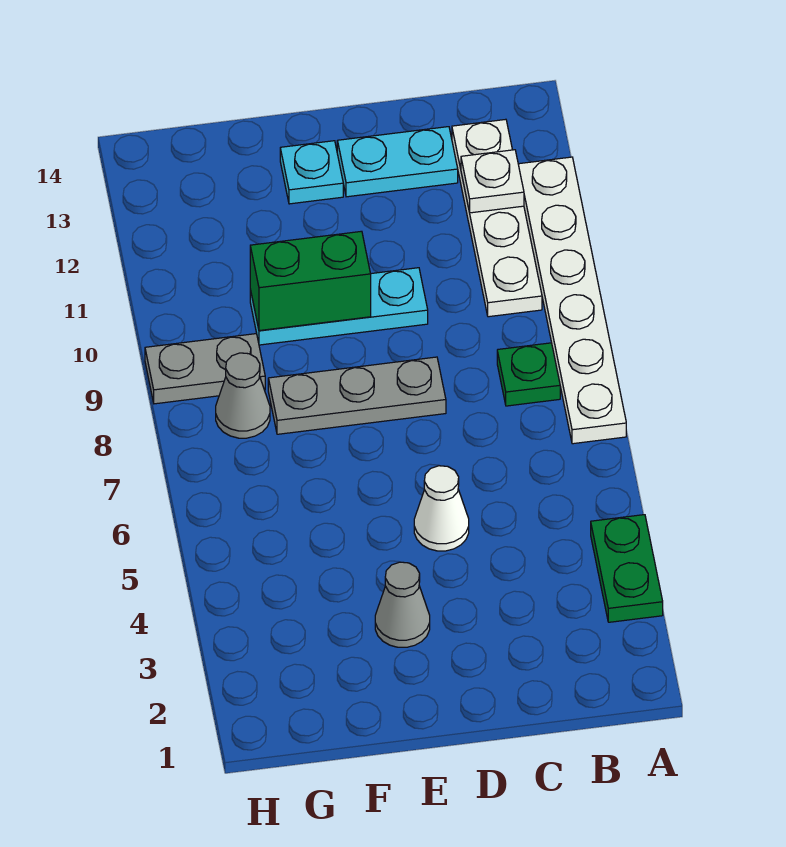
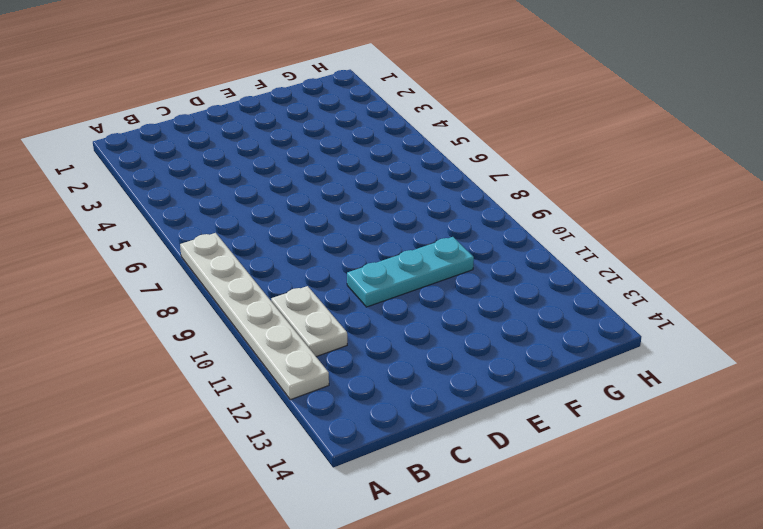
white plate B10:B11 level 1 -> white plate B10:B13 level 1
none -> green plate A3:A4 level 1
none -> green plate B8 level 1
none -> cyan plate C13:D13 level 1

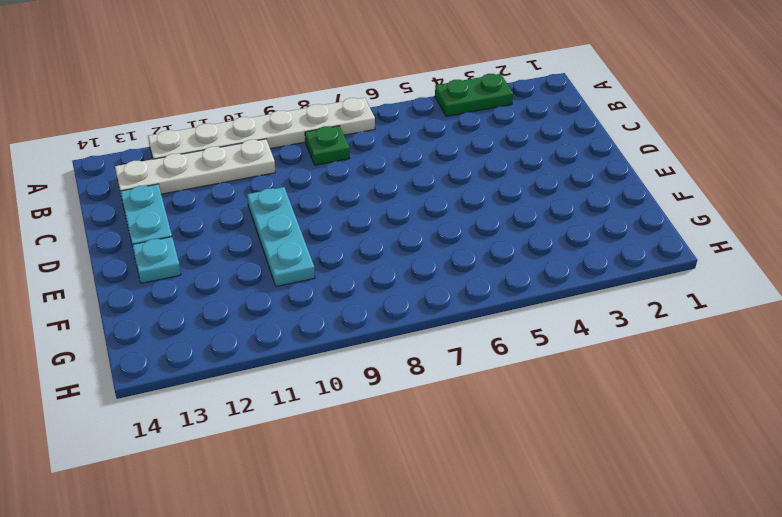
none -> white cone D5 level 1
none -> grey plate D8:F8 level 1
none -> grey cone E3 level 1

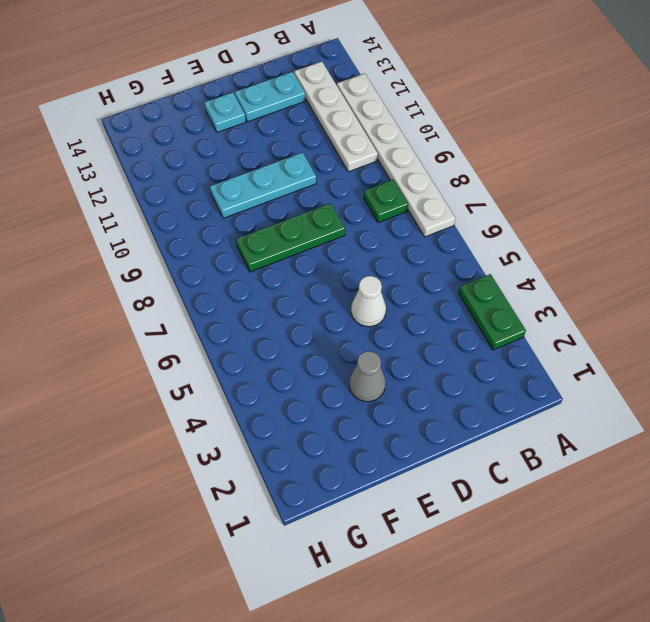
green plate D8:F8 level 1 -> grey plate D8:F8 level 1
none -> grey cone G8 level 1
none -> grey plate G9:H9 level 1
none -> white plate B12 level 2

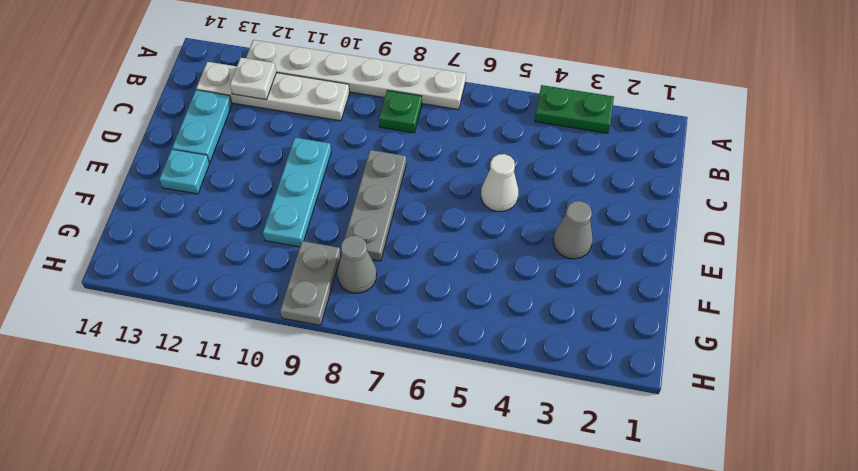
none -> green brick E10:F10 level 2

